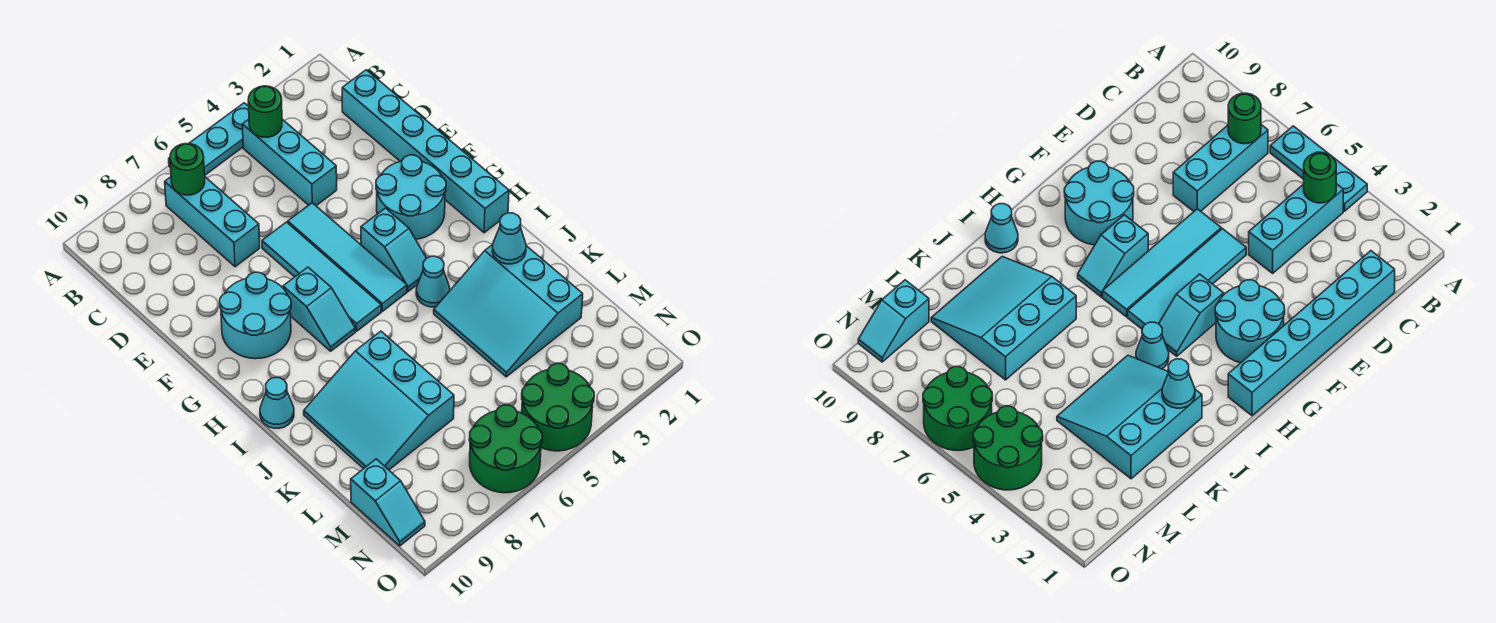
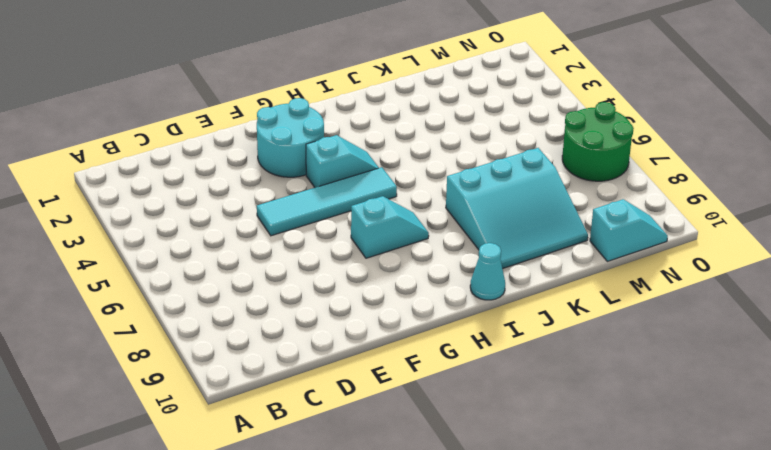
none -> cyan plate A4:A6 level 1
none -> cyan brick B4:D4 level 1
none -> cyan brick B7:D7 level 1

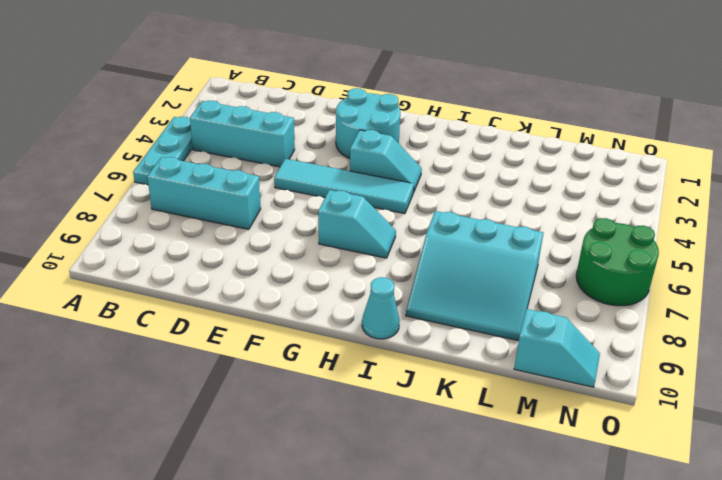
none -> cyan brick C1:H1 level 1
none -> cyan tile E6:H6 level 1
none -> cyan round brick F8:G9 level 1

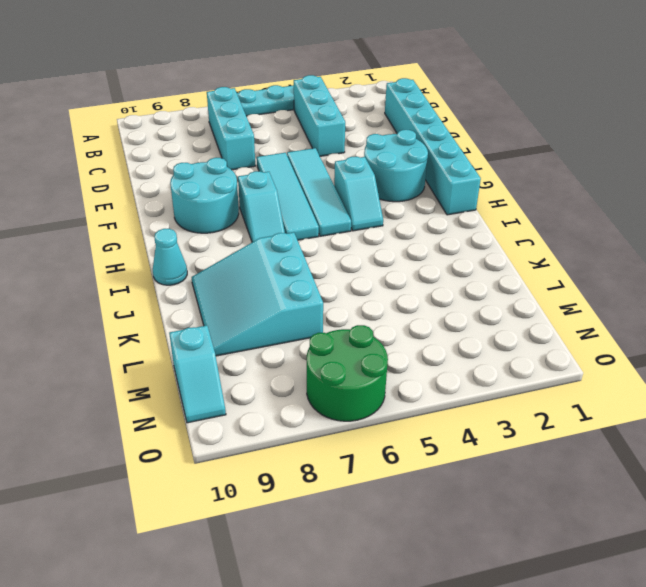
none -> cyan cone I4 level 1
none -> cyan slope J2:L4 level 1 top 2
none -> green round brick N4:O5 level 1

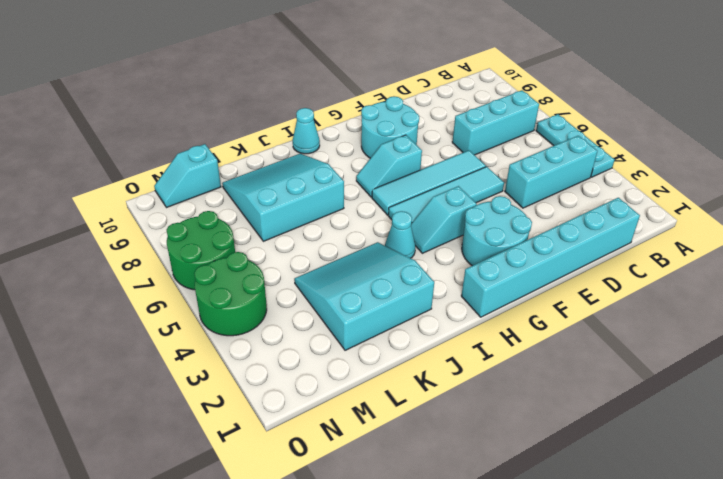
none -> green round brick B4 level 2
none -> green round brick B7 level 2
none -> cyan cone J2 level 2

